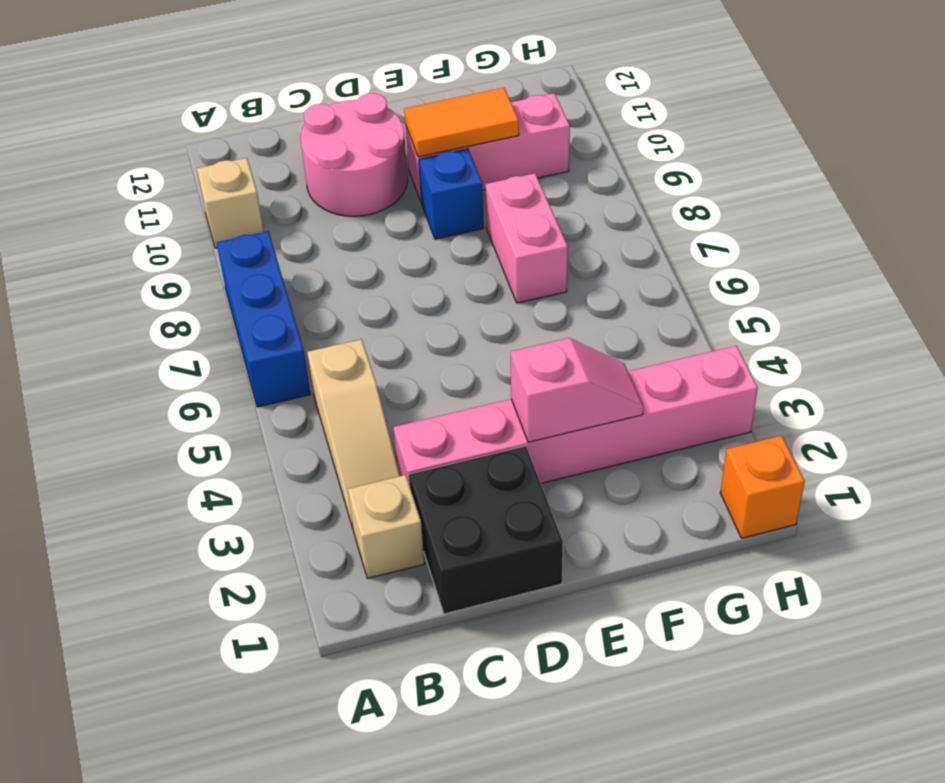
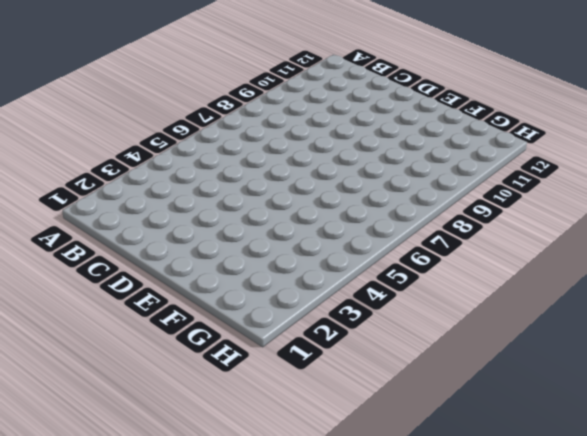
none -> blue brick A6:A8 level 1
none -> tan brick A10 level 1
none -> tan brick B2 level 1

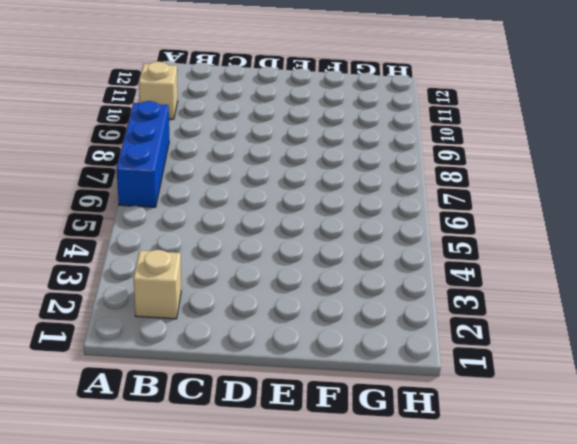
none -> tan slope B3:B5 level 1 top 5
none -> black brick C1:D2 level 1
none -> pink brick C3:H3 level 1

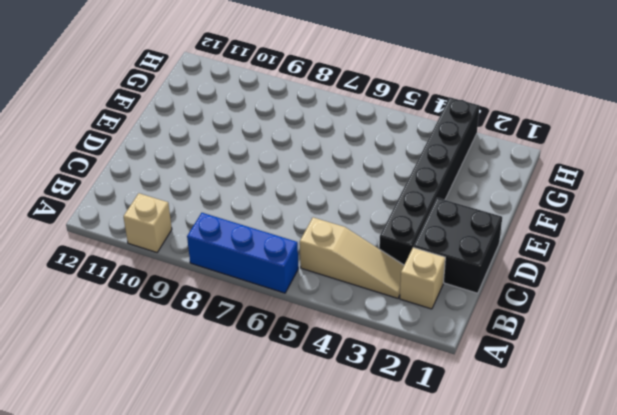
black brick C3:H3 level 1 -> pink brick C3:H3 level 1
none -> pink round brick C10:D11 level 1
none -> blue brick E9 level 1
none -> pink brick E10:G10 level 1

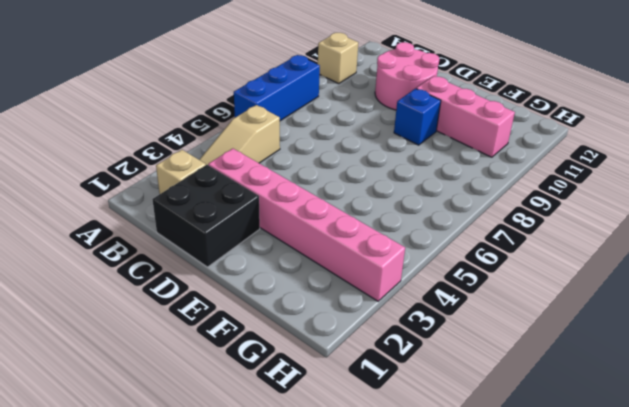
none -> pink brick F7:F8 level 1
none -> orange brick H1 level 1
none -> pink slope E3:F3 level 2 top E

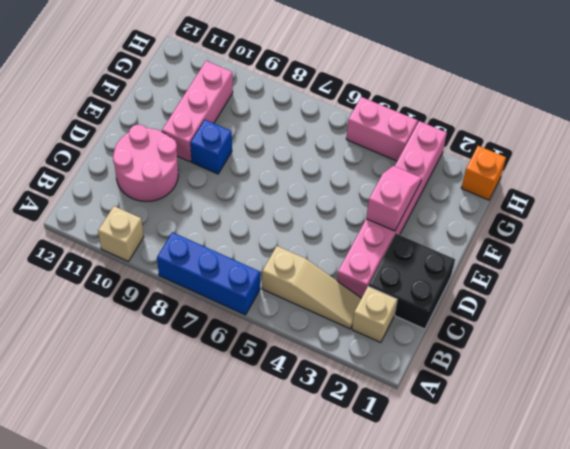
pink brick H4:H5 level 1 -> pink brick F7:F8 level 1
none -> orange tile E10:F10 level 2

